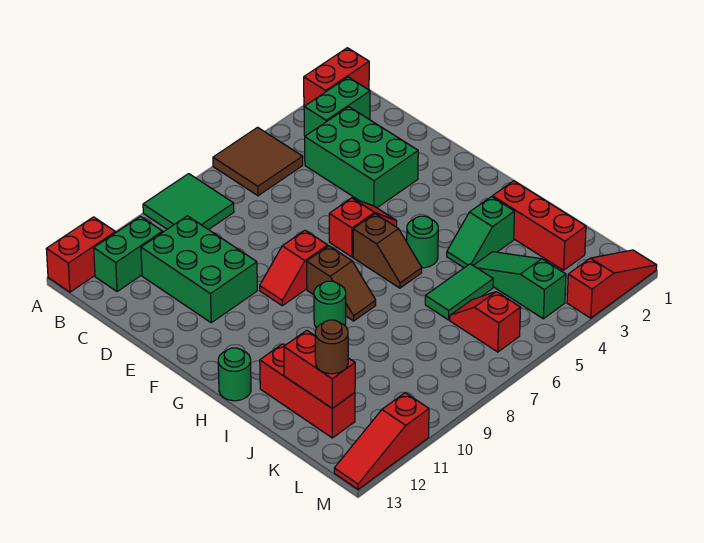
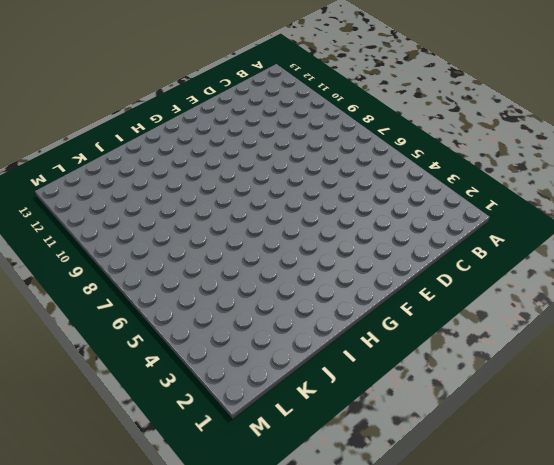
none -> red brick A1:A2 level 1
none -> brown tile A5:B6 level 1
none -> green tile A8:B9 level 1

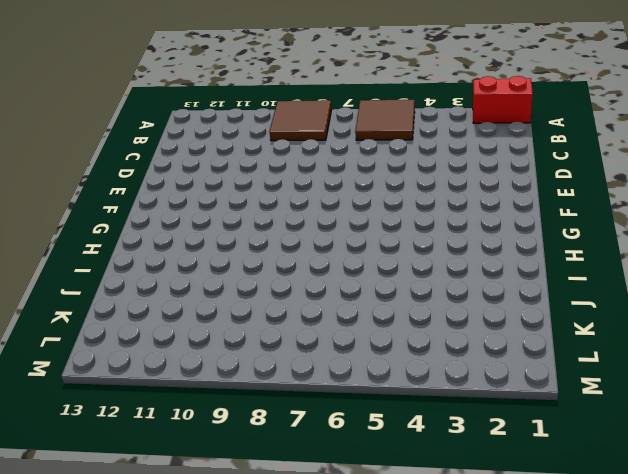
brown tile A8:B9 level 1 -> green tile A8:B9 level 1
none -> red brick A12:A13 level 1
none -> green brick B2:B3 level 1
none -> green brick B11:B12 level 1

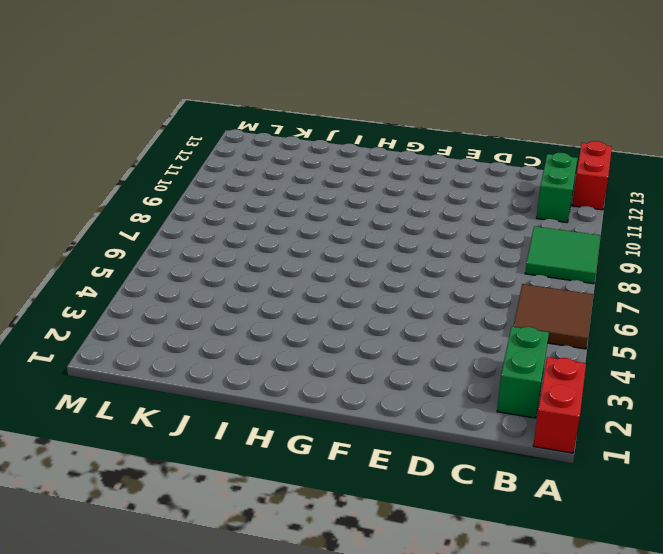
none -> green brick C3:E4 level 1
none -> green brick C10:E11 level 1
none -> red slope F5:F6 level 1 top 6

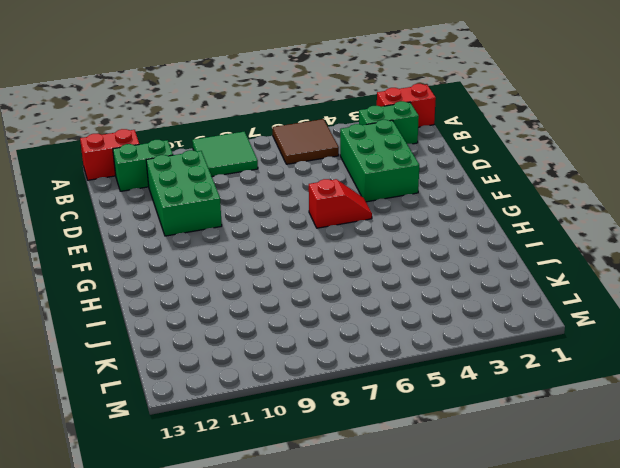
none -> red slope F8:F9 level 1 top 8
none -> brown slope G6:H6 level 1 top G
none -> brown slope G8:H8 level 1 top G

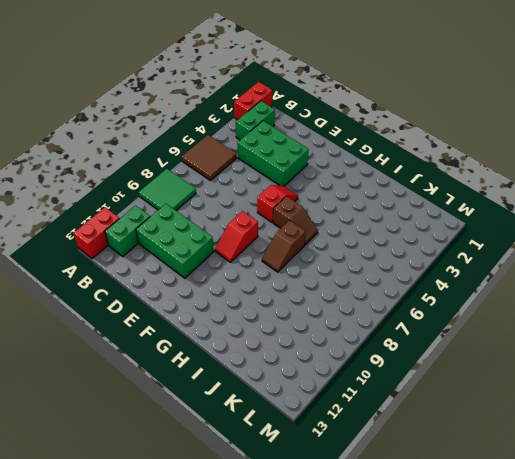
brown slope H7:H8 level 1 top 7 -> brown slope G8:H8 level 1 top G
none -> green round brick H5 level 1
none -> green round brick H9 level 1
none -> green round brick H13 level 1

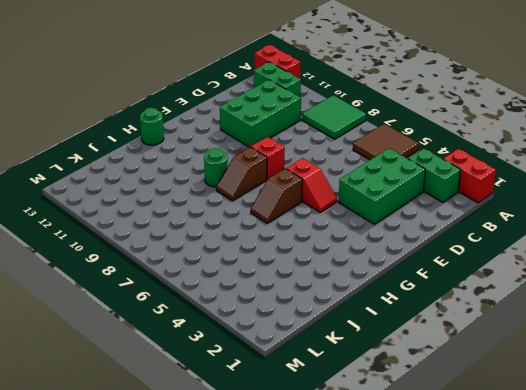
none -> green round brick H5 level 1
none -> red brick I2:K2 level 1
none -> green slope I3:I4 level 1 top 3

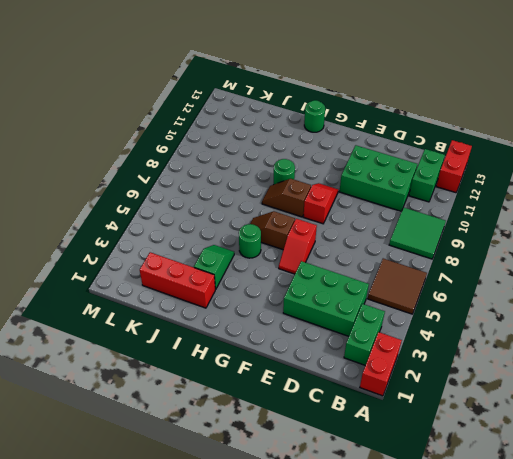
none -> red brick I12:K12 level 1
none -> green slope J4:L4 level 1 top L
none -> green tile J5:J6 level 1

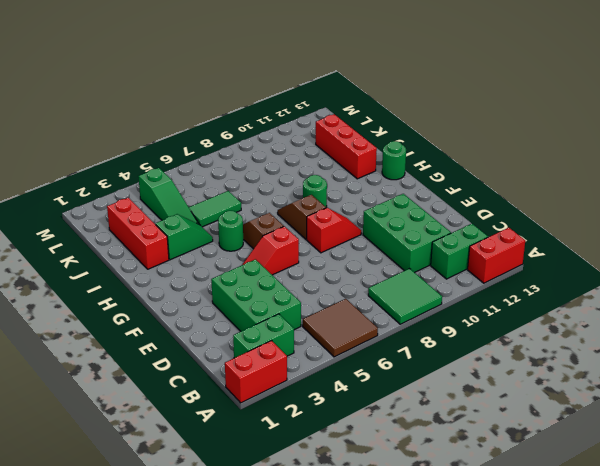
none -> red slope K6:L6 level 1 top L
none -> red slope M1:M3 level 1 top 3
none -> red slope M11:M13 level 1 top 11

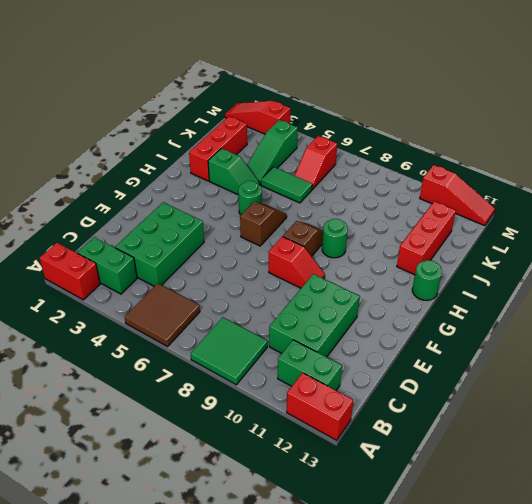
none -> red slope F5:F6 level 1 top 6
none -> red brick J12:K12 level 2
none -> brown round brick K12 level 3

